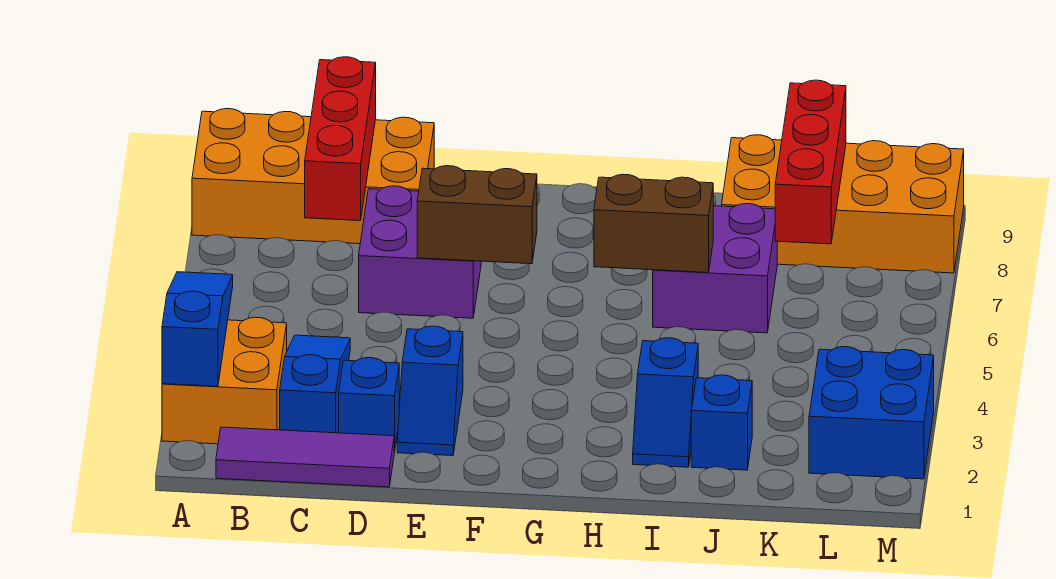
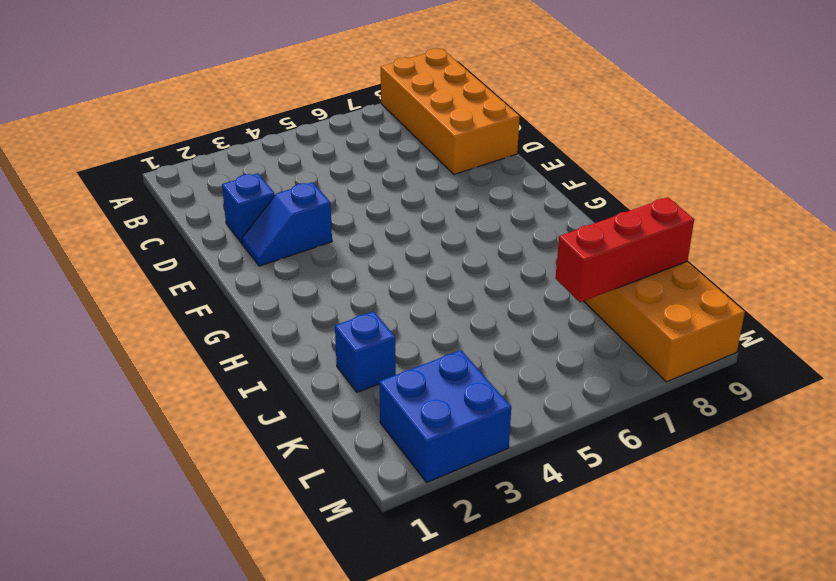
none -> orange brick A2:B3 level 1
none -> purple tile B1:D1 level 1
none -> blue slope C2:C4 level 1 top 2

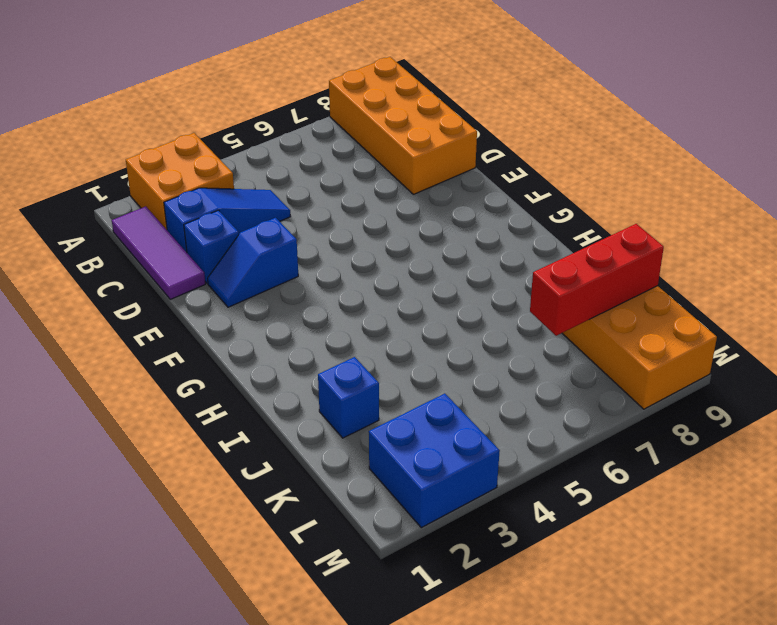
none -> purple brick D6:E7 level 1
none -> blue slope I2:I3 level 1 top 3
none -> purple brick I6:J7 level 1

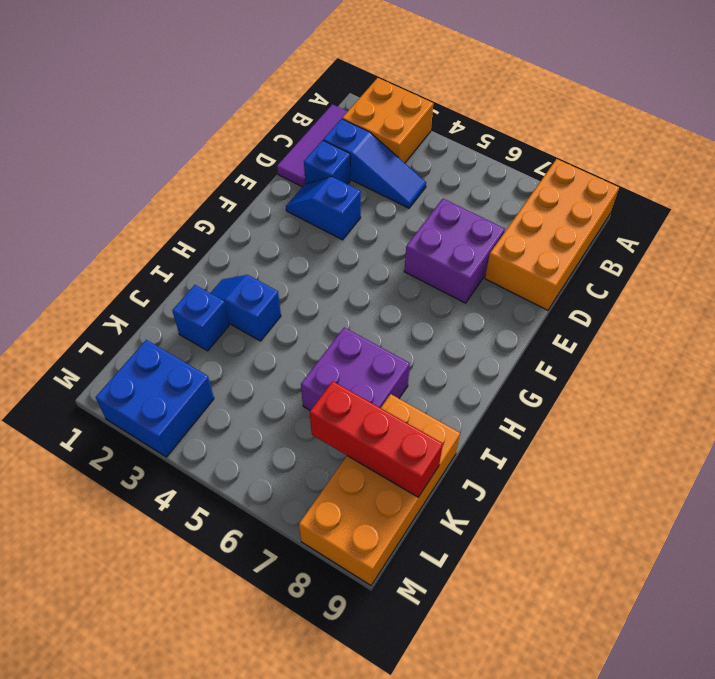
none -> blue slope A2:A4 level 2 top 2
none -> red brick C7:C9 level 2
none -> brown brick E6:F6 level 2

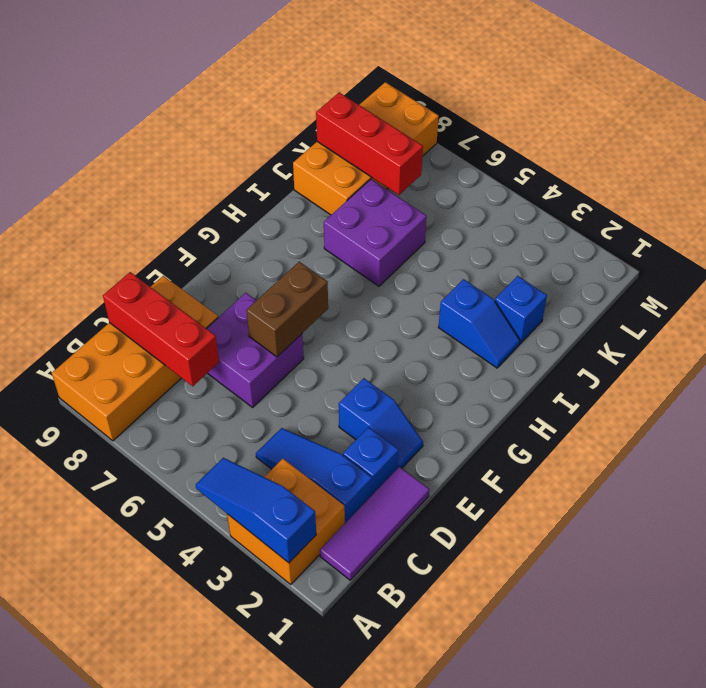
none -> blue brick L2:M3 level 1
none -> brown brick H6:I6 level 2

